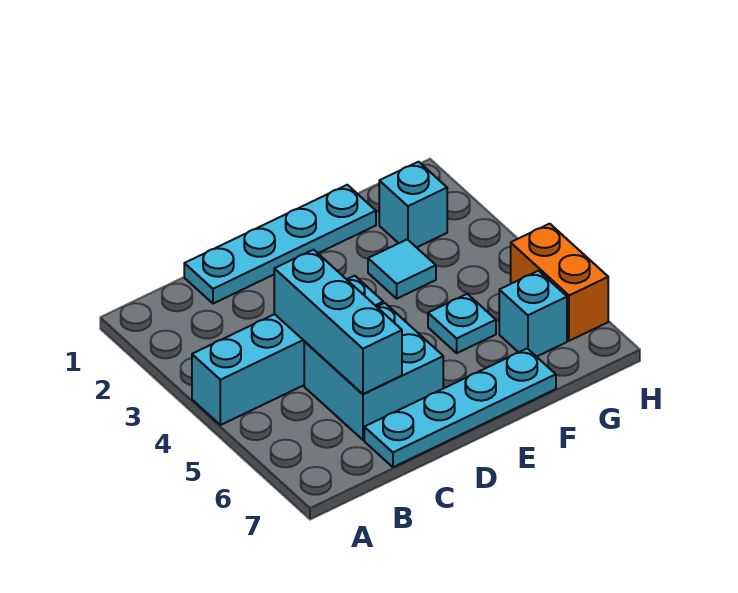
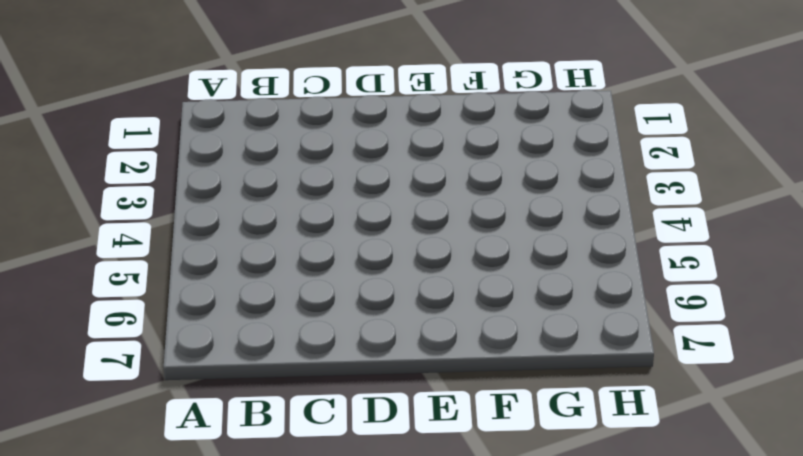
none -> cyan brick A4:D4 level 1
none -> cyan plate C1:F1 level 1

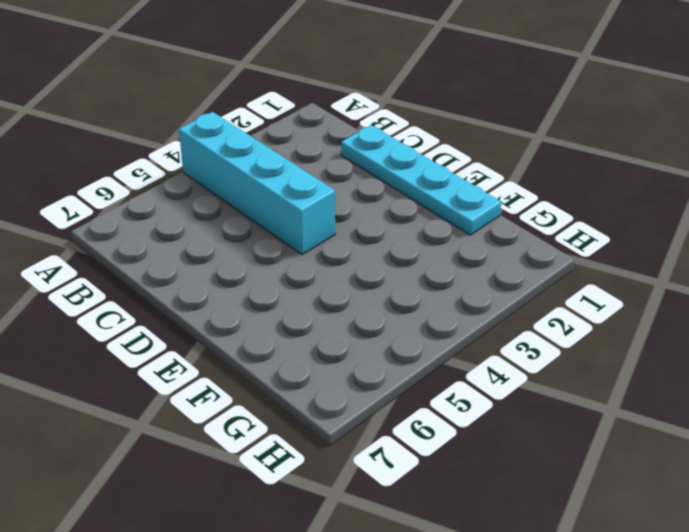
none -> cyan brick C5:D6 level 1
none -> cyan plate C7:F7 level 1

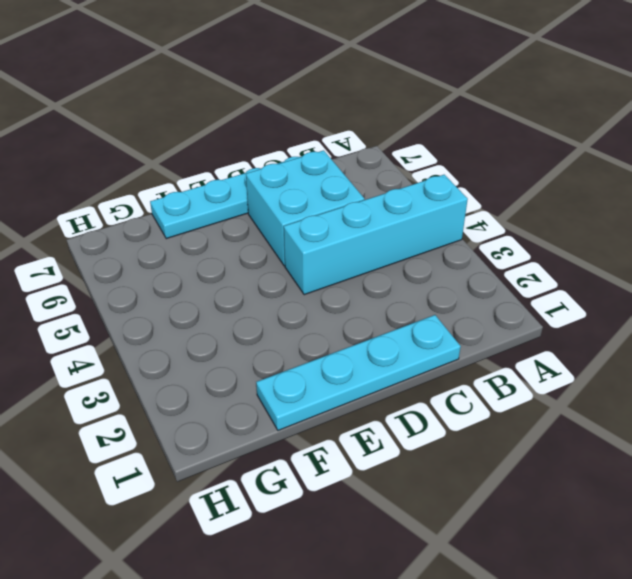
none -> cyan tile F3 level 1
none -> cyan plate F5 level 1

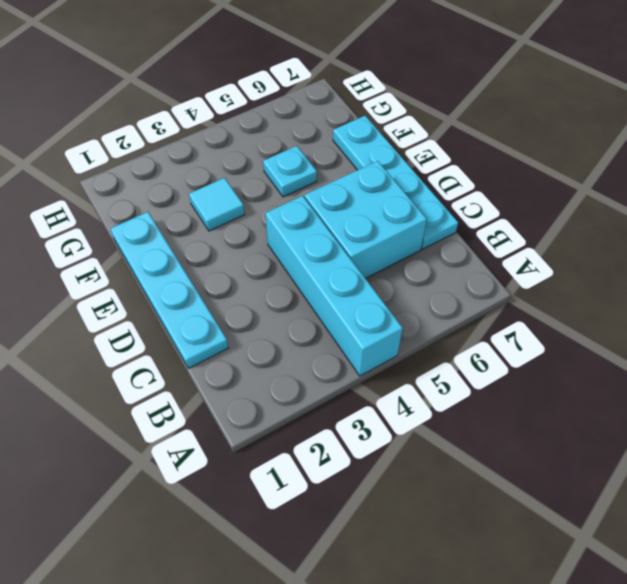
none -> cyan brick G2 level 1
none -> cyan brick G6 level 1

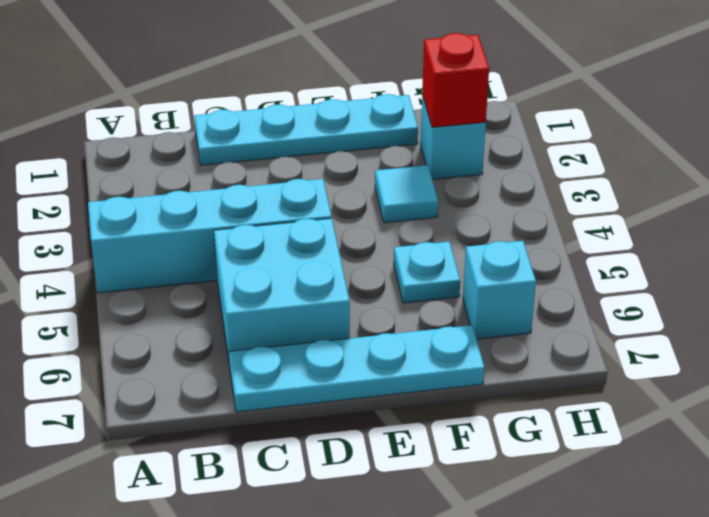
red brick G2 level 2 -> none
none -> orange brick H5:H6 level 1
none -> cyan brick C4:C6 level 2

